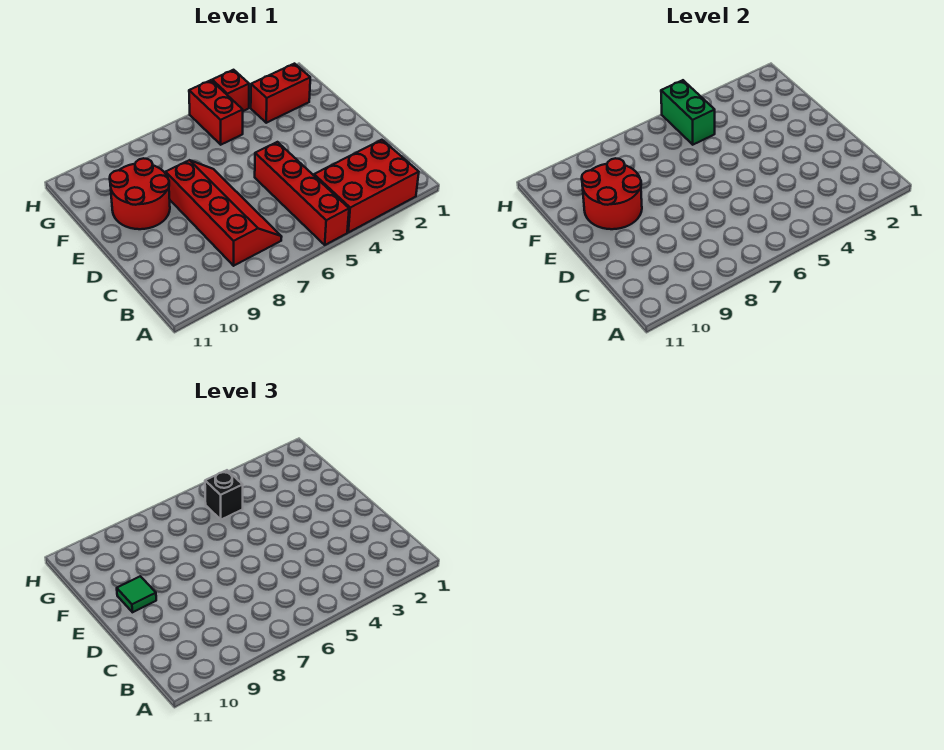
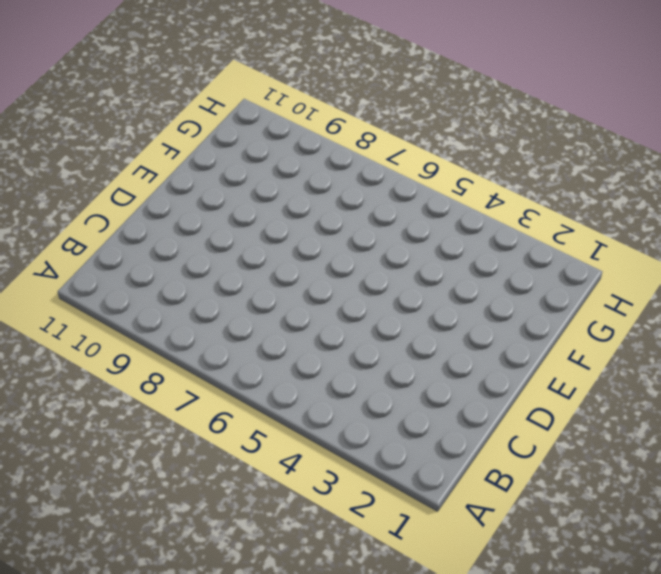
none -> red brick A2:B4 level 1
none -> red brick A5:D5 level 1

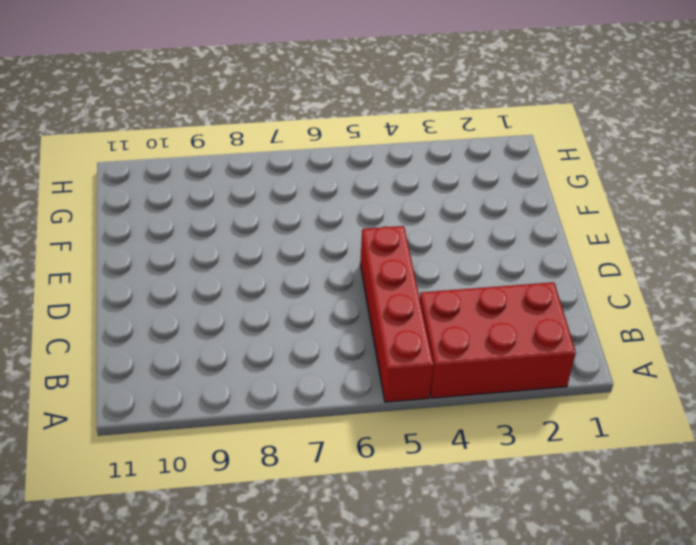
none -> red slope B7:E8 level 1 top 8
none -> red round brick E9:F10 level 1

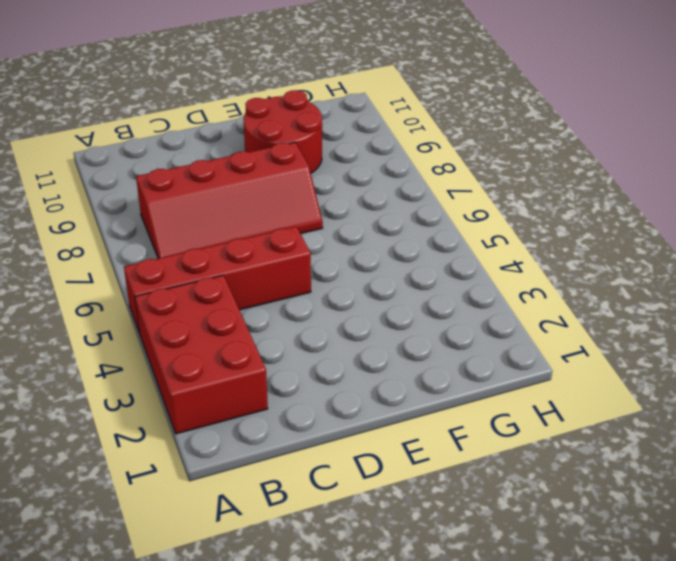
none -> red brick G2:G3 level 1
none -> red brick G5:H5 level 1

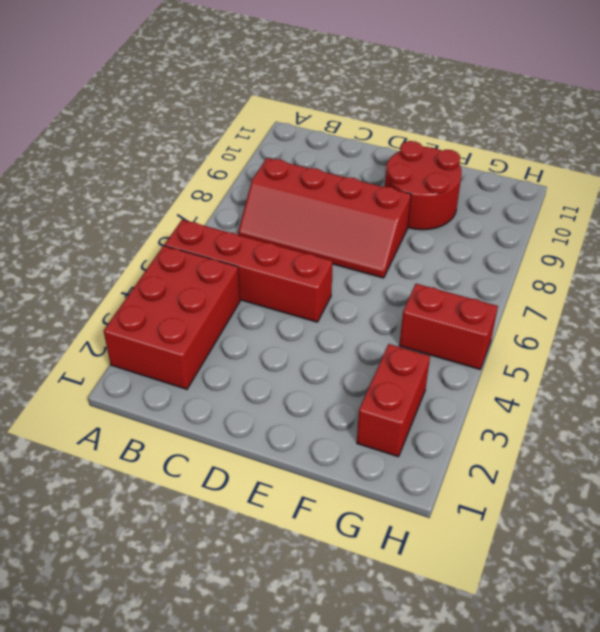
none -> red brick H4 level 1
none -> red round brick E9:F10 level 2

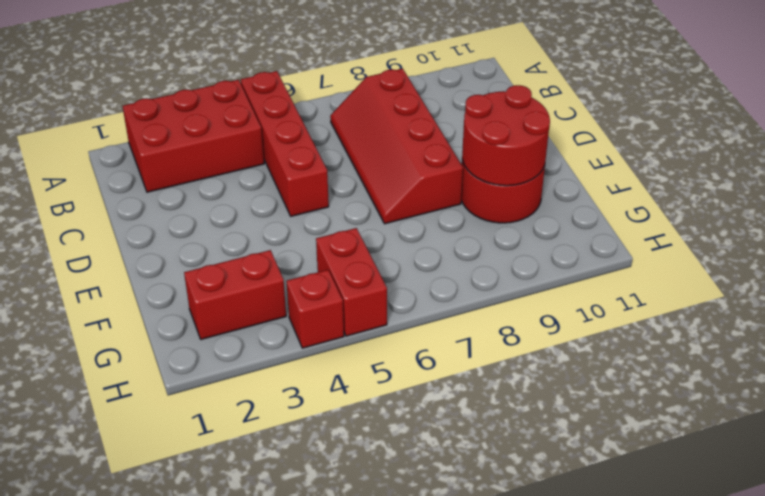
none -> green brick G5:H5 level 2
none -> green tile E10 level 3

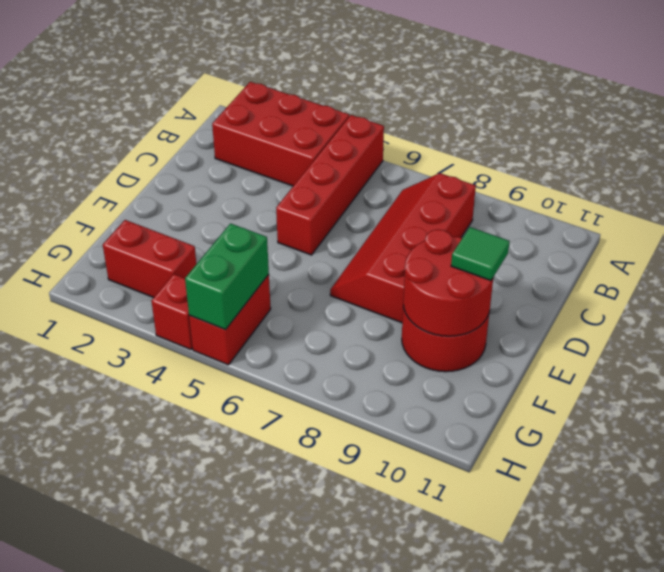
none -> black brick G5 level 3

